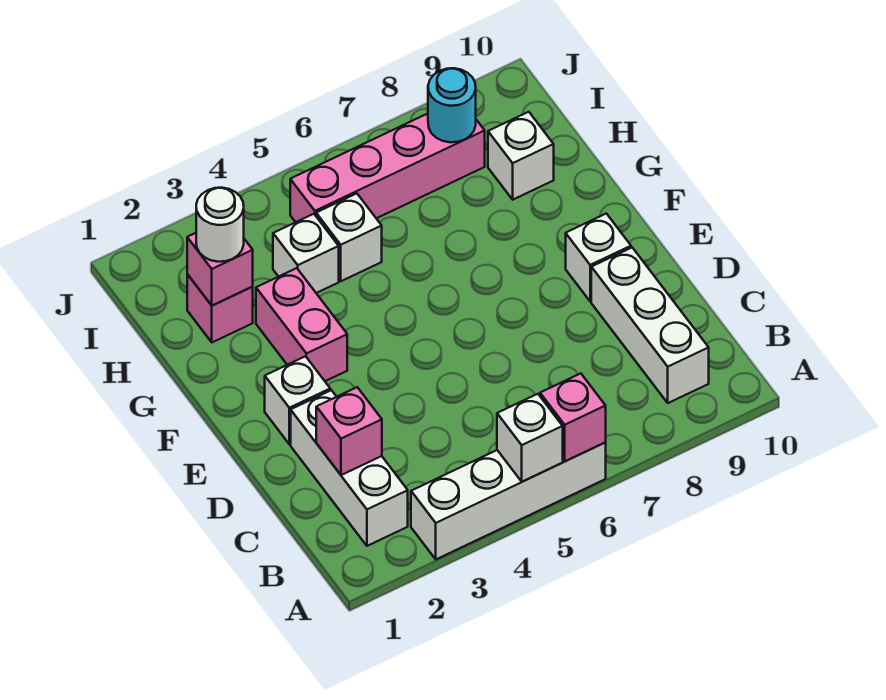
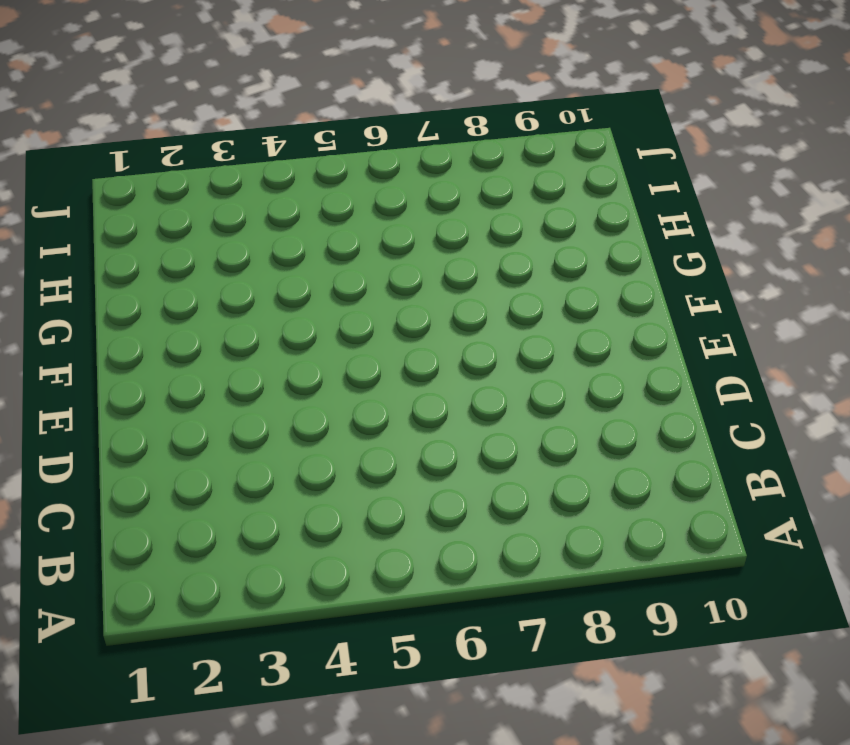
none -> white brick A3:A6 level 1
none -> white brick B2:D2 level 1
none -> white brick B9:D9 level 1

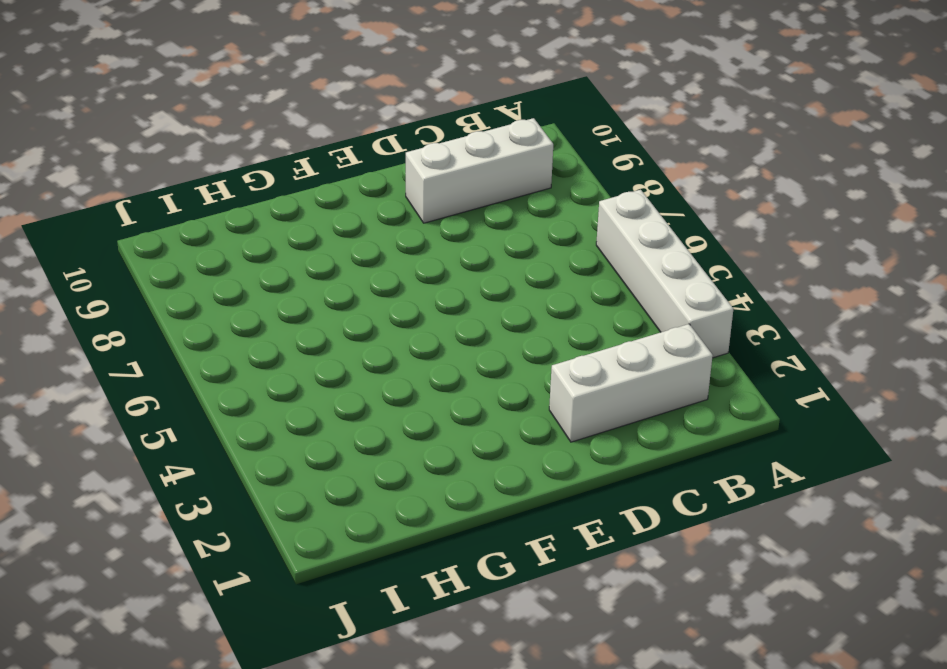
none -> white brick E2 level 1
none -> white brick E9 level 1
none -> pink brick F3:G3 level 1

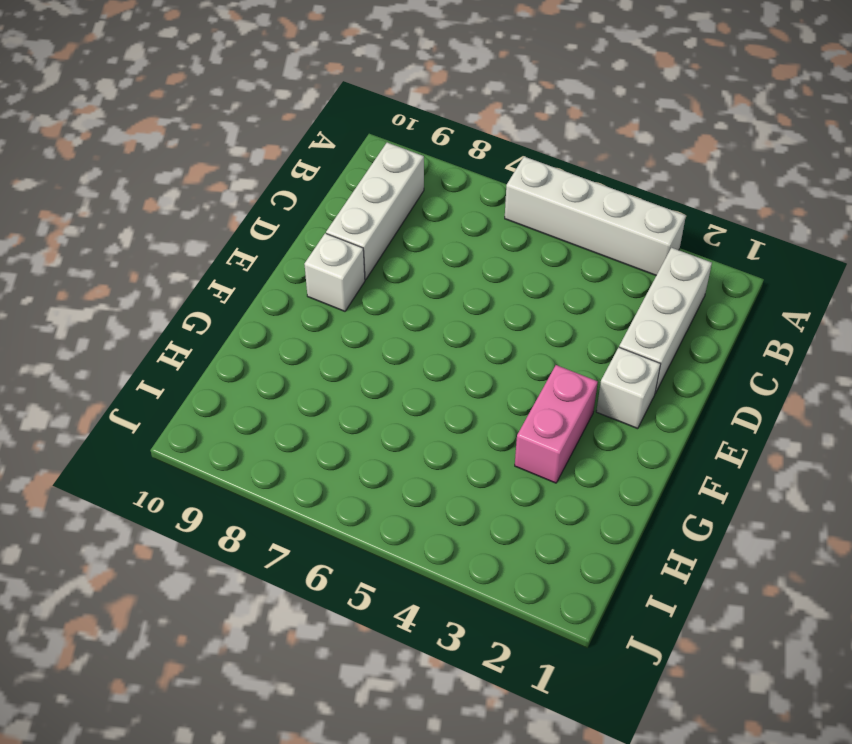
none -> pink brick H2 level 1
none -> white brick H4 level 1
none -> white brick H5 level 1

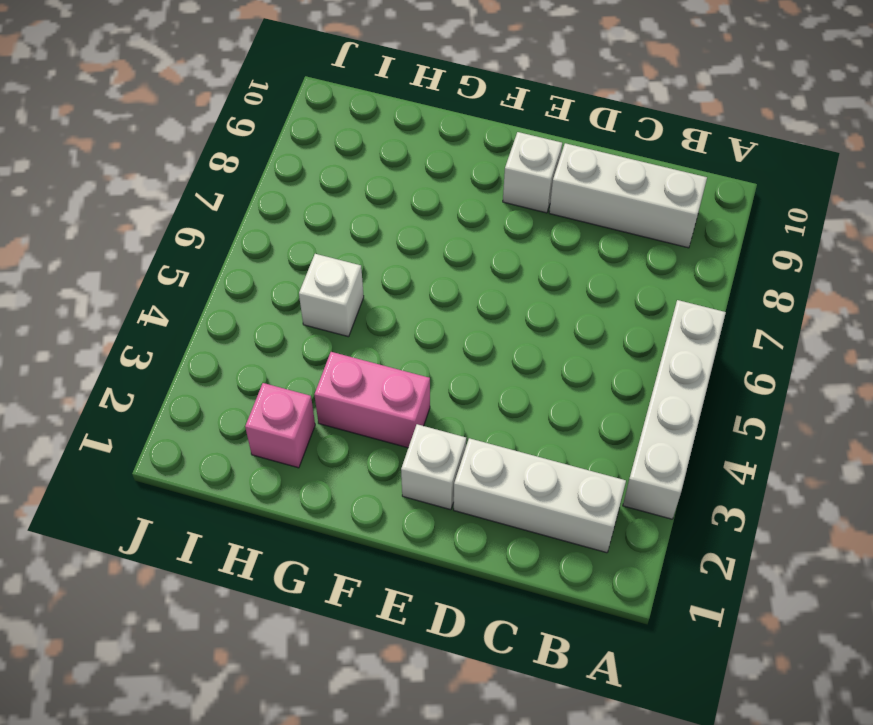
none -> white brick H4 level 1
none -> white brick H9 level 1
none -> pink brick I5:I8 level 1

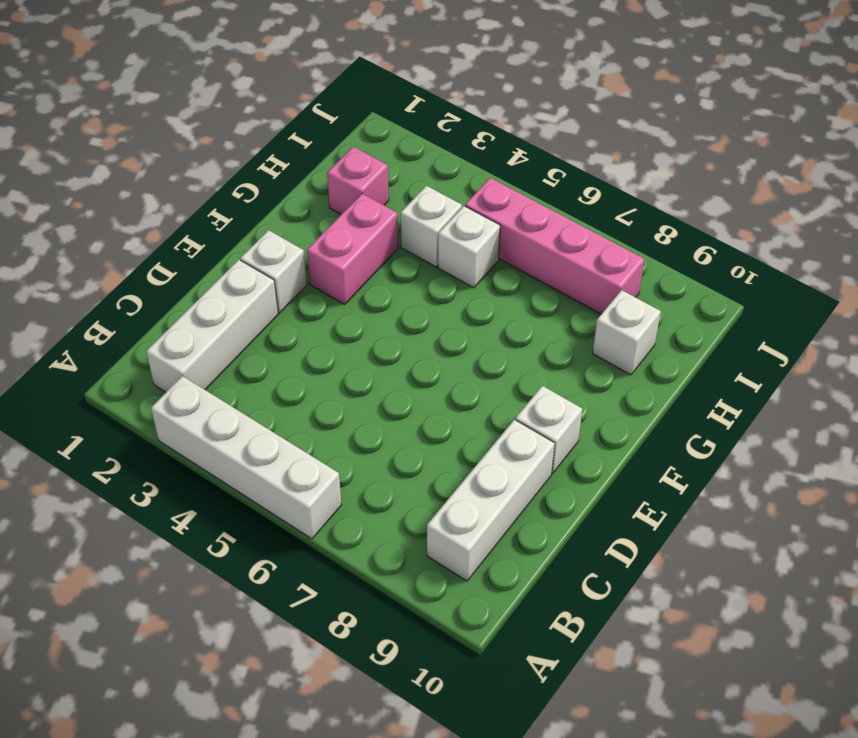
none -> white brick A5 level 2
none -> pink brick A6 level 2
none -> pink brick C2 level 2

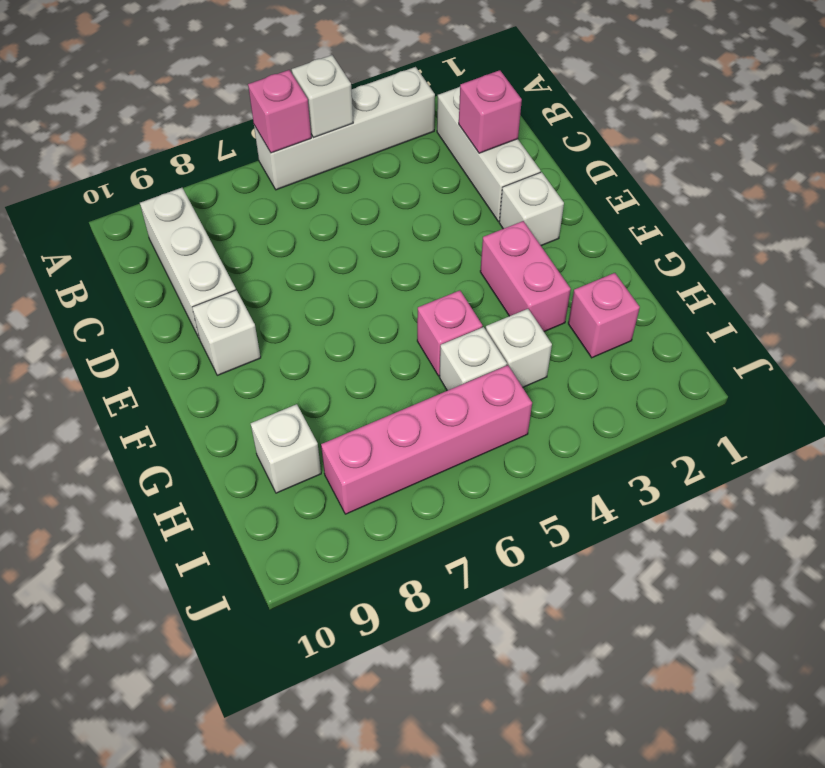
pink brick G5 level 1 -> pink brick H2 level 2
none -> cyan round brick I8 level 2
none -> white round brick H2 level 3

